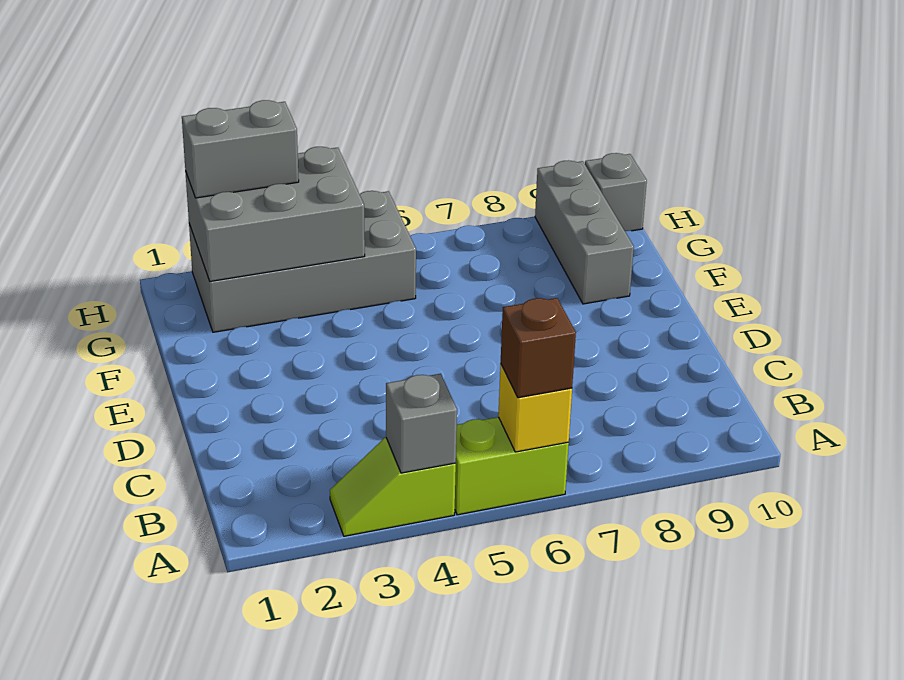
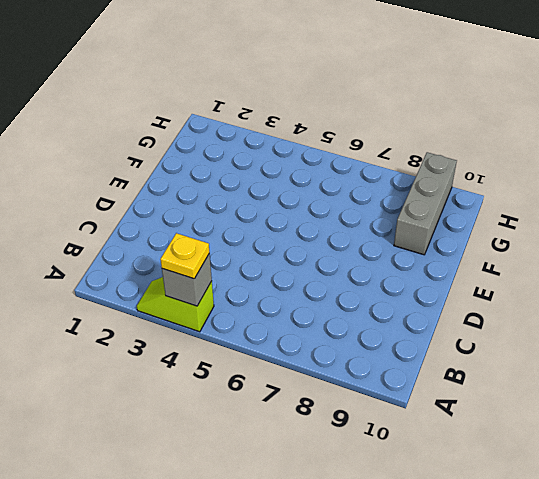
yellow plate A4 level 3 -> none
none -> lime brick A5:A6 level 1
none -> grey brick G2:H5 level 1

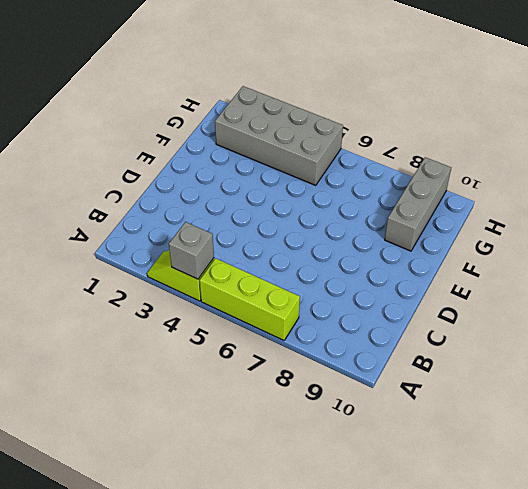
lime brick A5:A7 level 1 -> lime brick A5:A6 level 1
none -> grey brick H10 level 1
none -> yellow brick A6 level 2

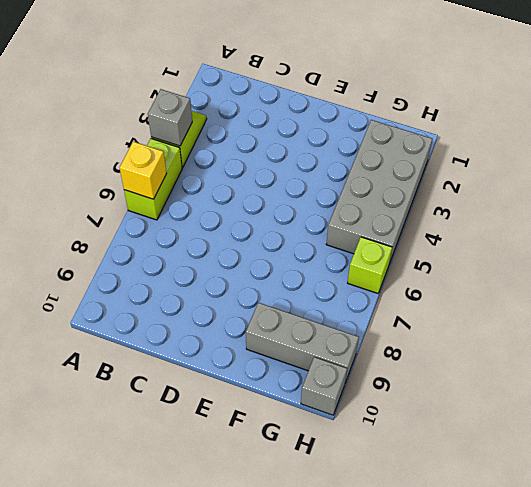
lime brick H6 level 1 -> none
none -> grey brick G2:H4 level 2
none -> brown brick A6 level 3

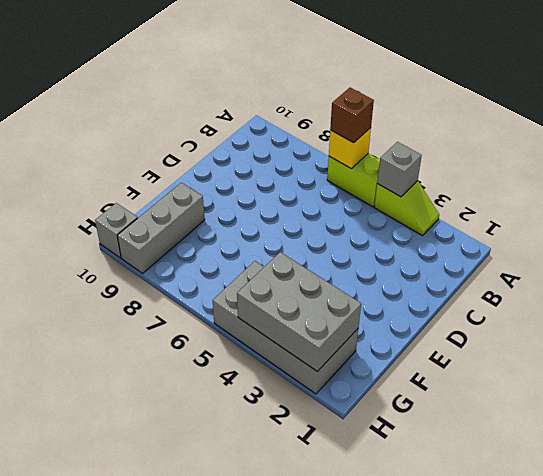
none -> grey brick H2:H3 level 3

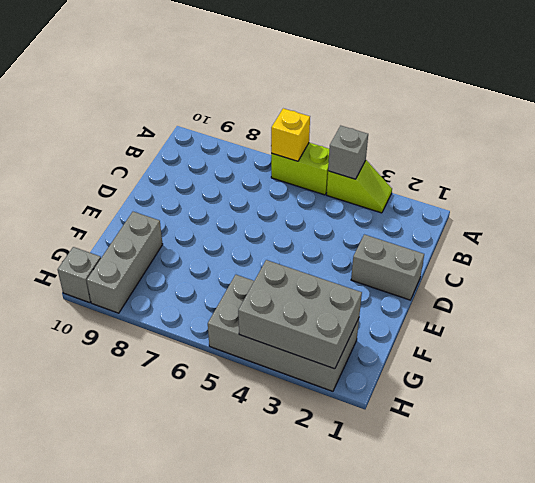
grey brick D1:D2 level 1 -> grey brick H2:H3 level 3
none -> brown brick A6 level 3

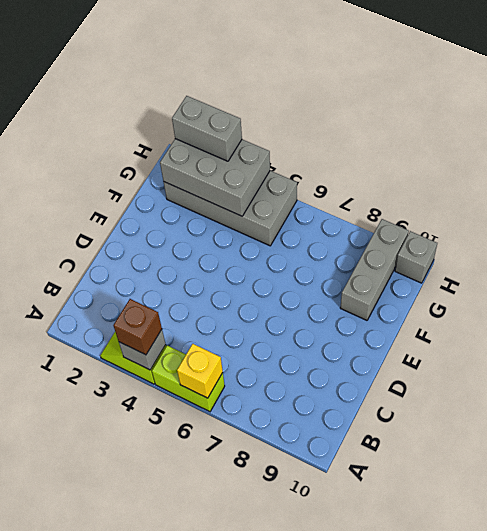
brown brick A4 level 3 -> brown brick A6 level 3

